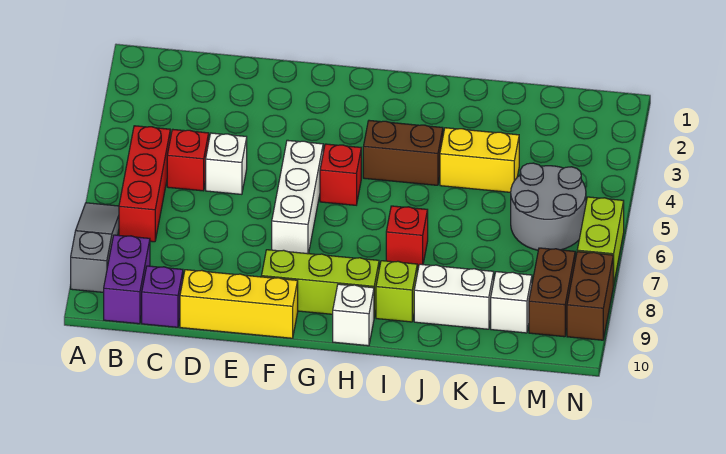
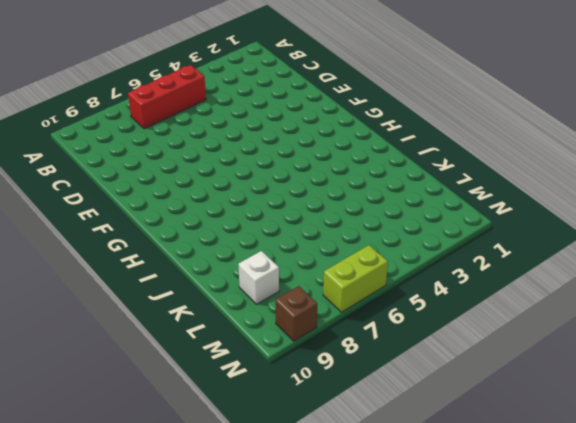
brown brick N9 level 1 -> brown brick N8:N9 level 1
none -> grey slope A7:A9 level 1 top 9
none -> purple brick B9:B10 level 1
none -> red brick C5 level 1

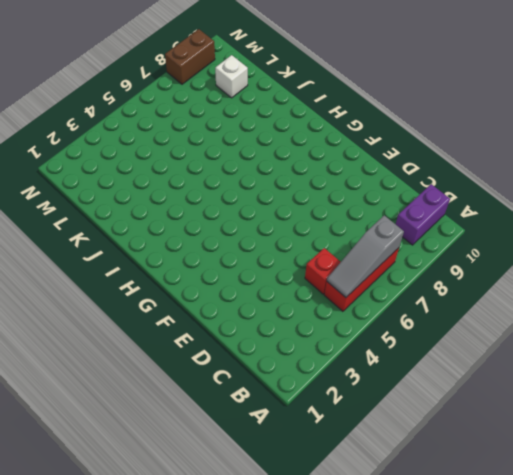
grey slope B5:B7 level 2 top 7 -> grey slope A7:A9 level 1 top 9
none -> purple brick C10 level 1
none -> white brick D5 level 1
none -> yellow brick D10:F10 level 1

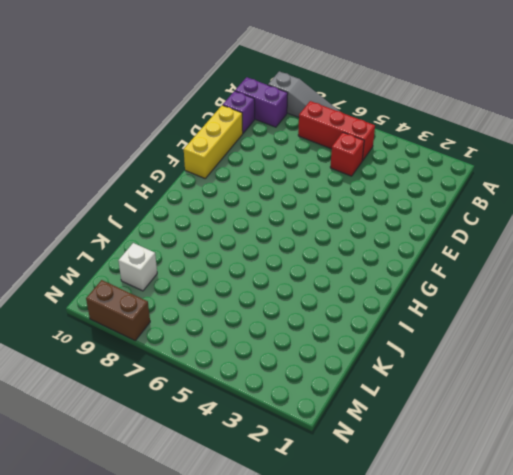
none -> white brick D5 level 1
none -> white brick F5:F7 level 1
none -> lime brick F9:H9 level 1

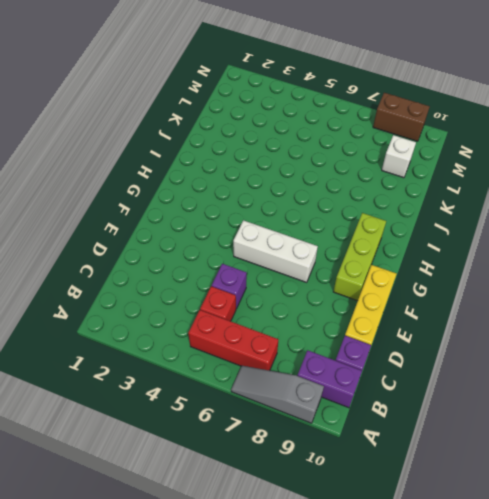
purple brick D5 level 1 -> white brick D5 level 1
none -> red brick G5 level 1
none -> brown brick H4:I4 level 1
none -> white brick H10 level 1

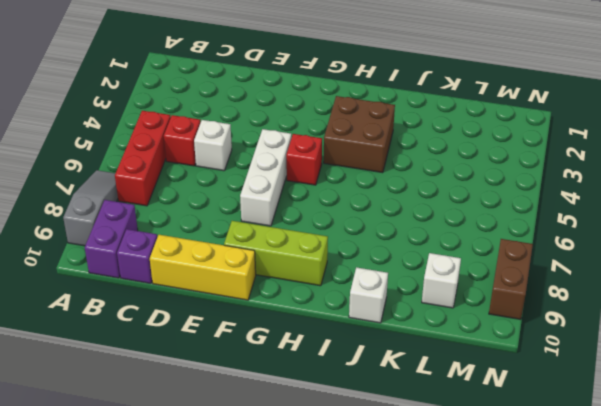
brown brick H3:I4 level 1 -> brown brick H4:I4 level 1
white brick J10 level 1 -> white brick H10 level 1
none -> red brick I7 level 1
none -> lime brick I9 level 1
none -> yellow brick J4:K4 level 1

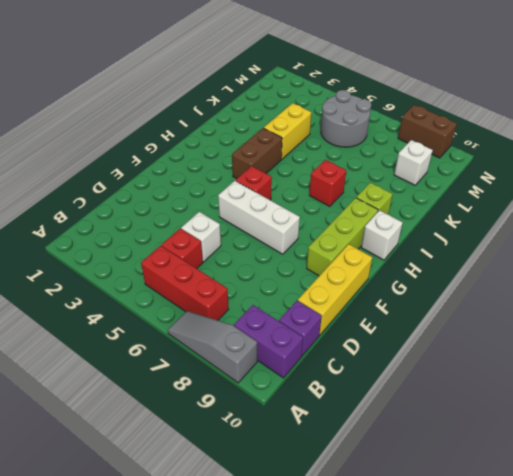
none -> white brick J9:K9 level 1
none -> brown brick M8:M9 level 1
none -> lime brick N6:N7 level 1

